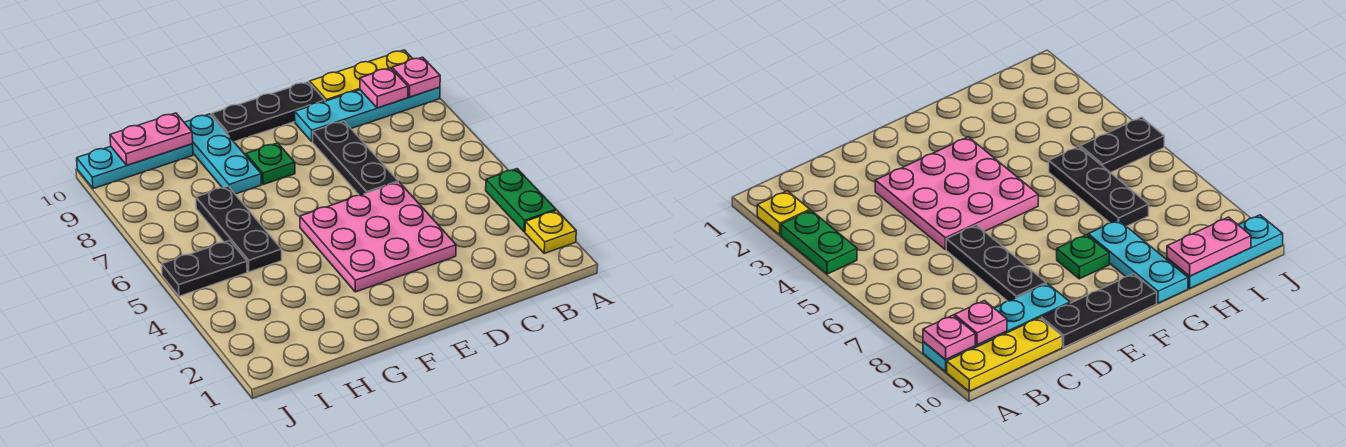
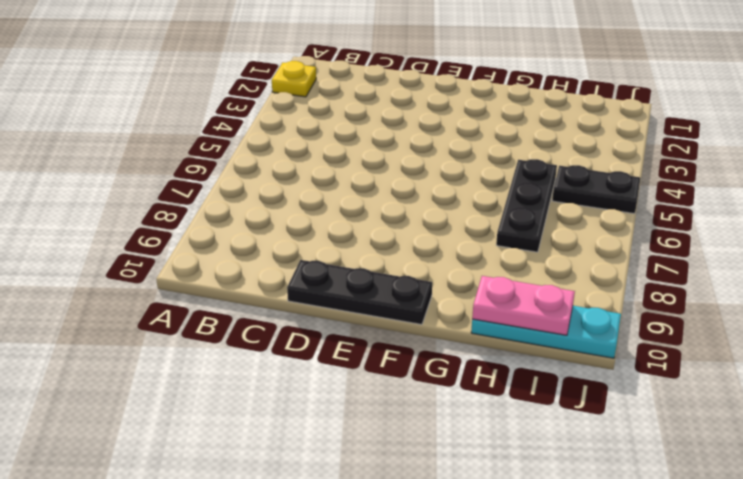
none -> green plate A3:A4 level 1
none -> cyan plate A9:D9 level 1
none -> yellow plate A10:C10 level 1

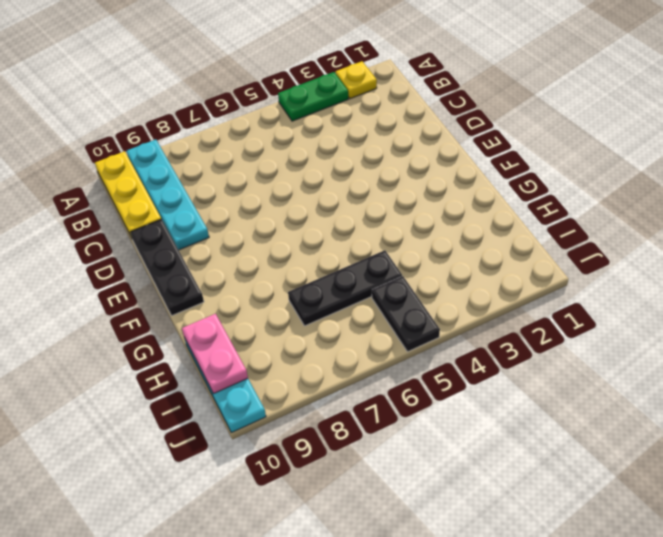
none -> pink plate D3:F5 level 1
none -> black plate D6:D8 level 1
none -> green plate F8 level 1

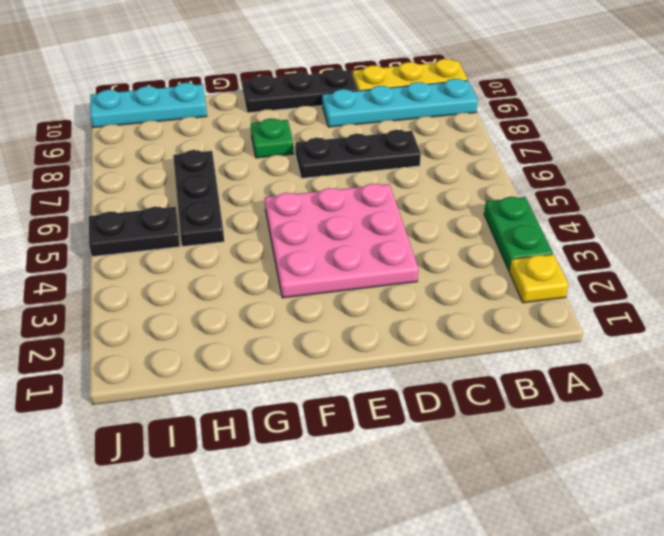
black plate C7:E7 level 1 -> black plate D6:D8 level 1
none -> cyan plate G8:G10 level 1
none -> pink plate A9 level 2
none -> pink plate B9 level 2

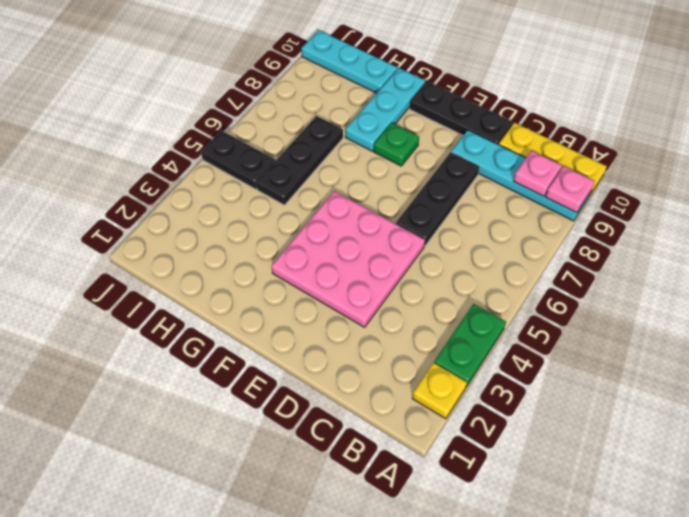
none -> pink plate H10:I10 level 2

